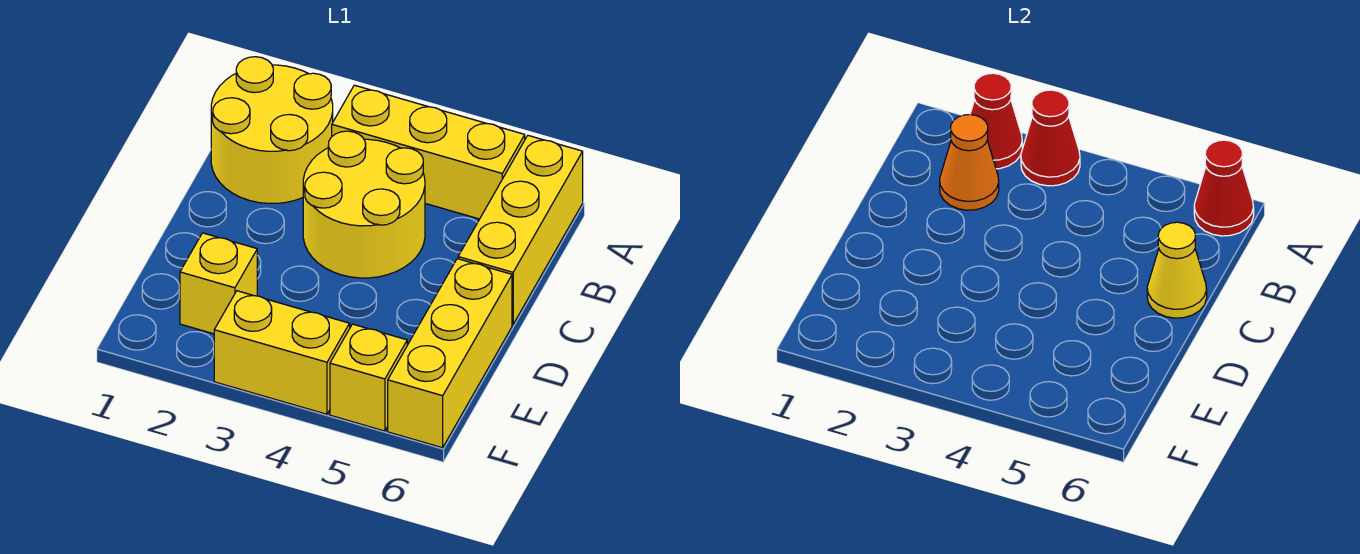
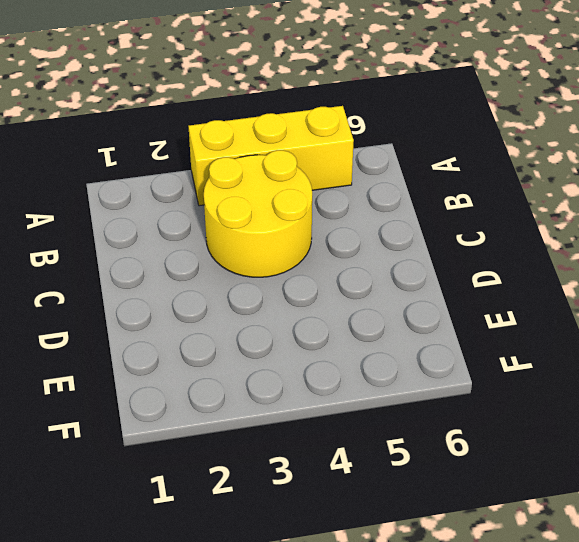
none -> yellow round brick A1:B2 level 1
none -> yellow brick A6:C6 level 1
none -> yellow brick D6:F6 level 1

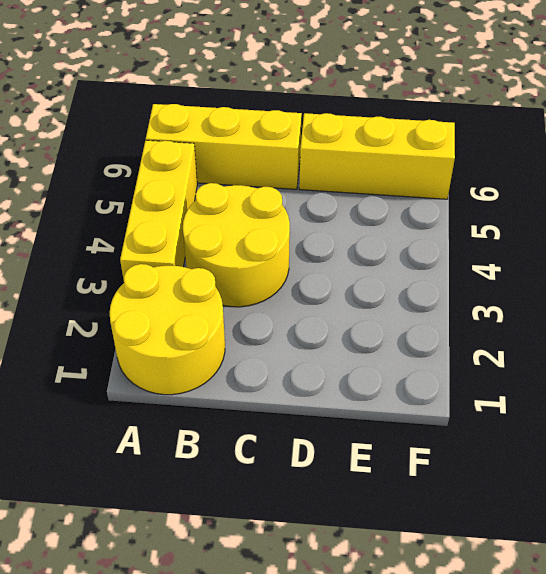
none -> yellow brick E2 level 1
none -> yellow brick F3:F4 level 1
none -> yellow brick F5 level 1

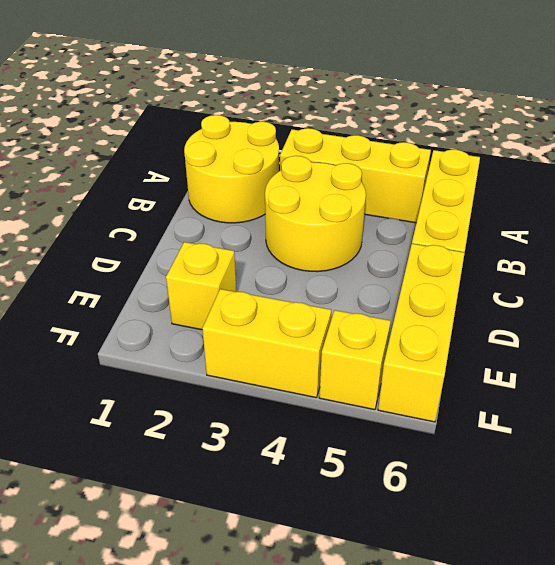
none -> red cone A2 level 2
none -> red cone A3 level 2
none -> red cone A6 level 2

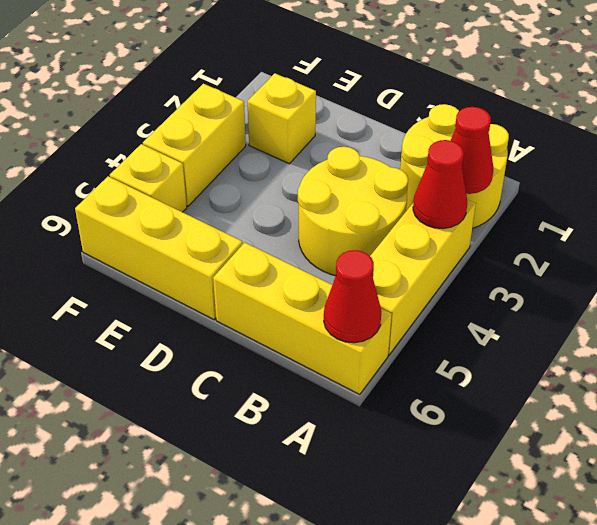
none -> orange cone B2 level 2
none -> yellow cone C6 level 2

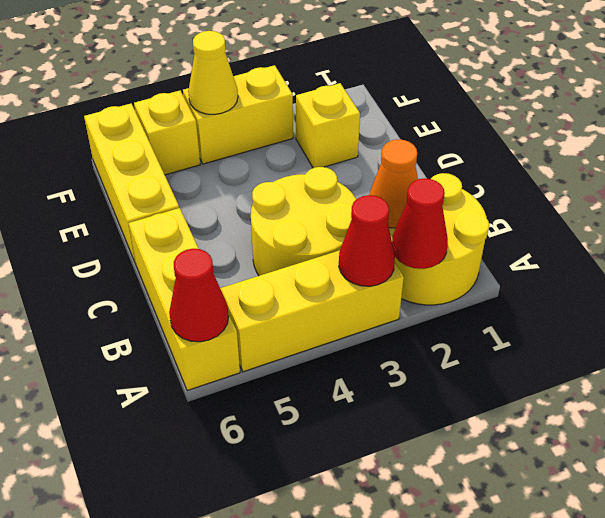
yellow cone F4 level 2 -> yellow cone C6 level 2

